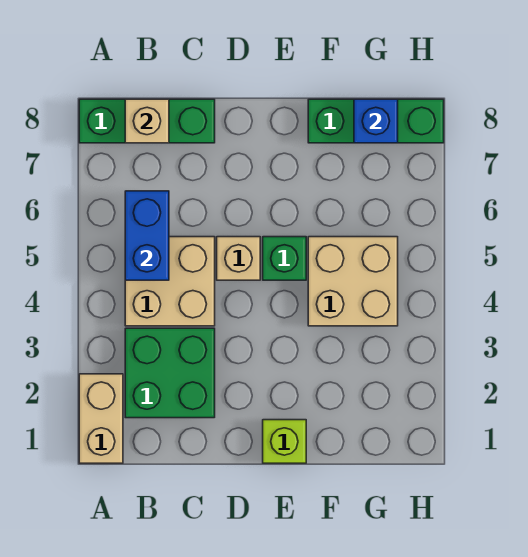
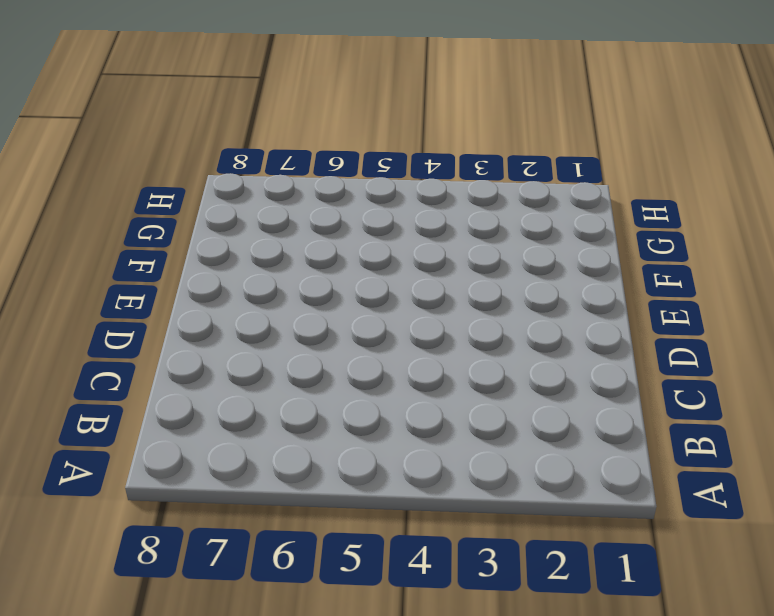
none -> tan brick A1:A2 level 1
none -> green brick A8:C8 level 1
none -> green brick B2:C3 level 1

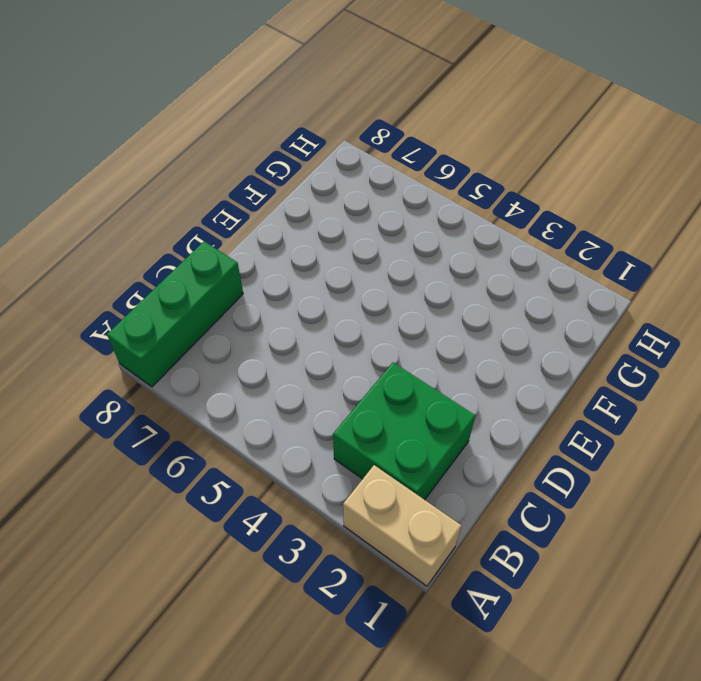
none -> tan brick B4:C5 level 1
none -> tan brick D5 level 1
none -> lime brick E1 level 1

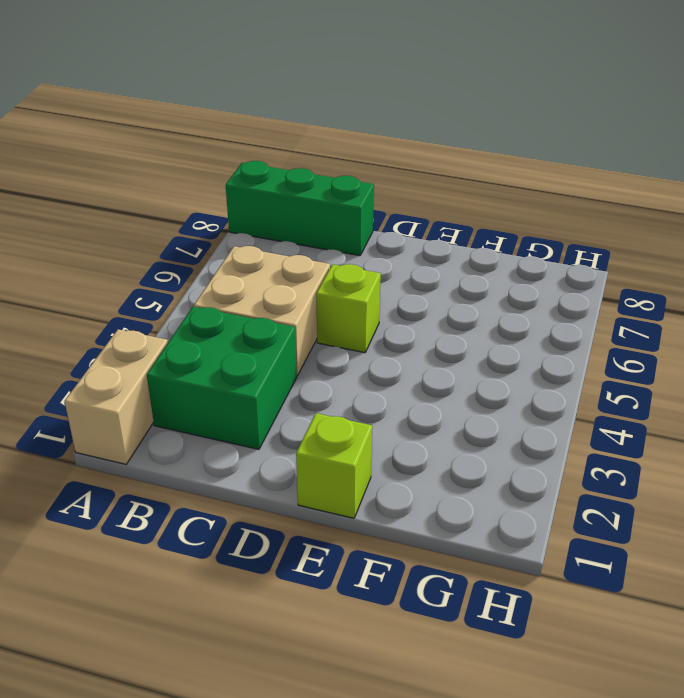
lime brick D5 level 1 -> tan brick D5 level 1
none -> green brick E5 level 1
none -> tan brick F4:G5 level 1
none -> green brick F8:H8 level 1

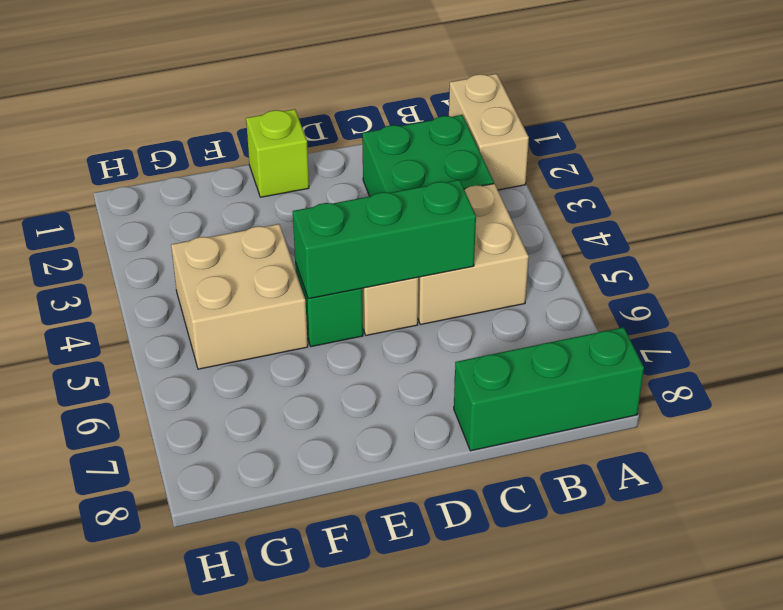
green brick C5:E5 level 2 -> green brick F8:H8 level 1
none -> blue brick B5:B6 level 2
none -> tan brick B8 level 2
none -> blue brick G8 level 2

